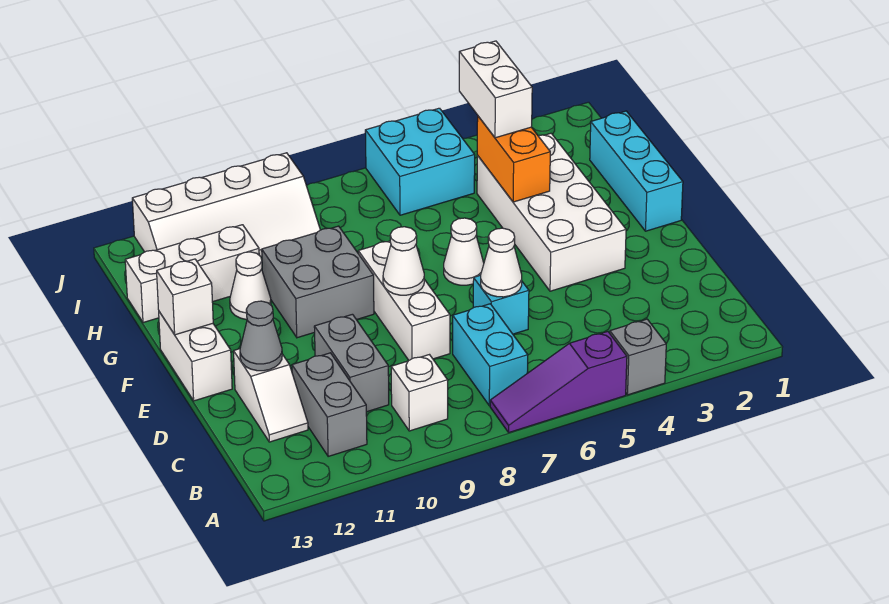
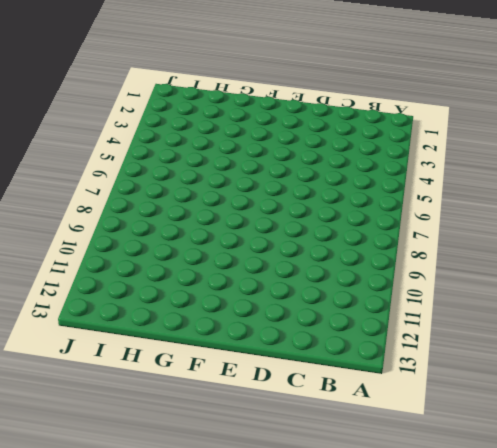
none -> grey brick A4 level 1
none -> purple slope A5:A7 level 1 top 5
none -> cyan brick B7:C7 level 1

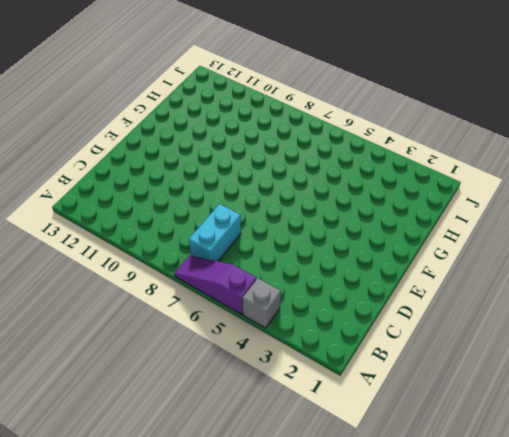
none -> white brick B9 level 1
none -> grey brick B11:C11 level 1
none -> grey brick C10:D10 level 1

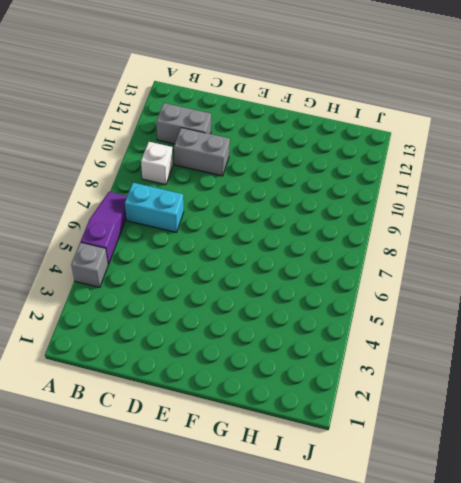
none -> white slope C12:D12 level 1 top D
none -> cyan brick D6 level 1
none -> white brick D8:F8 level 1

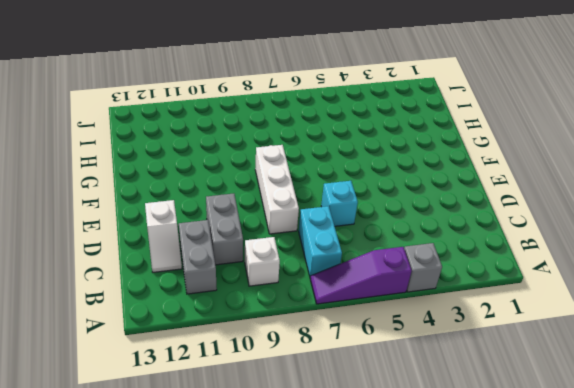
none -> white brick E3:H4 level 1
none -> white brick E13:F13 level 1
none -> cyan brick F1:H1 level 1

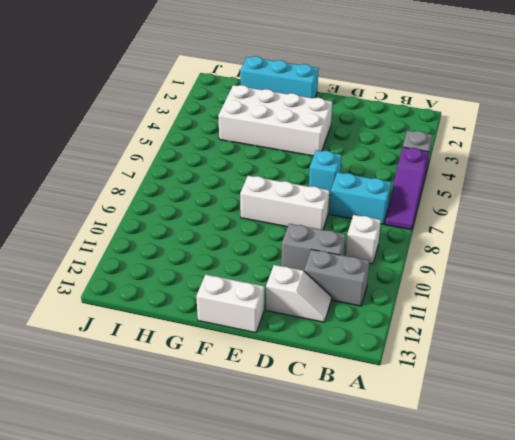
none -> white cone F6 level 1
none -> grey brick F9:G10 level 1
none -> white cone G11 level 1

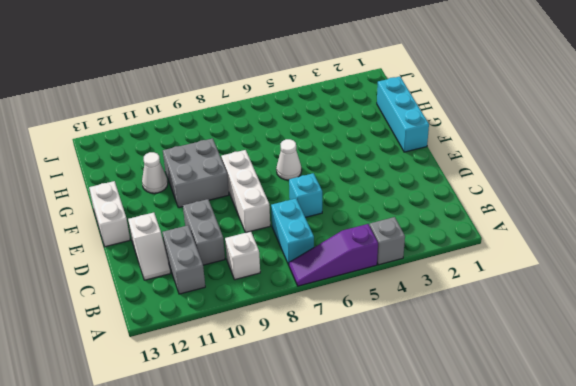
none -> white brick E3:H4 level 1
none -> white brick H11:H13 level 1
none -> cyan brick I5:J6 level 1

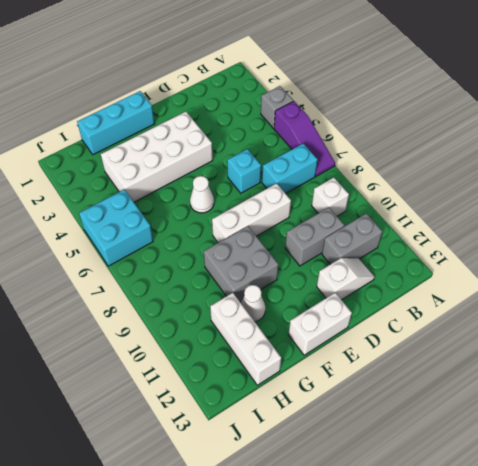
none -> white slope I9:J12 level 1 top J
none -> white cone D6 level 2
none -> grey cone D12 level 2

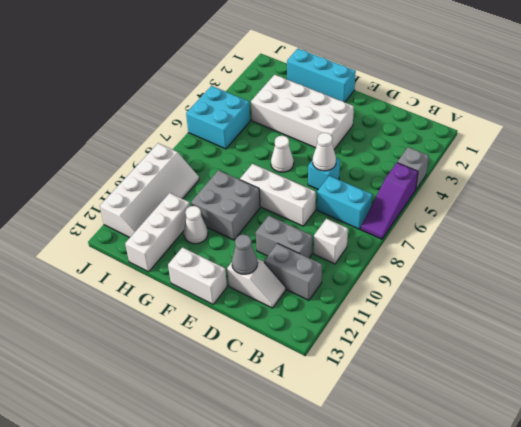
none -> white cone E8 level 2
none -> white brick F13 level 2
none -> orange brick G4:H4 level 2

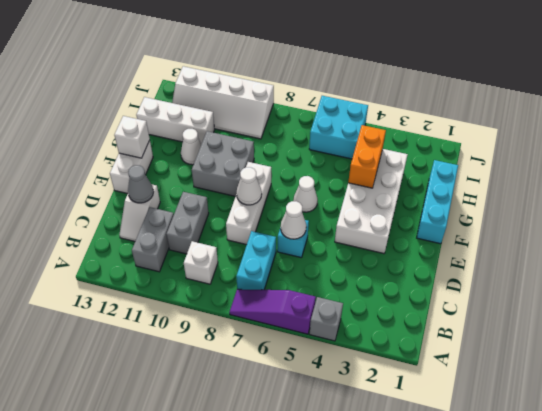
none -> white brick H4:I4 level 3

